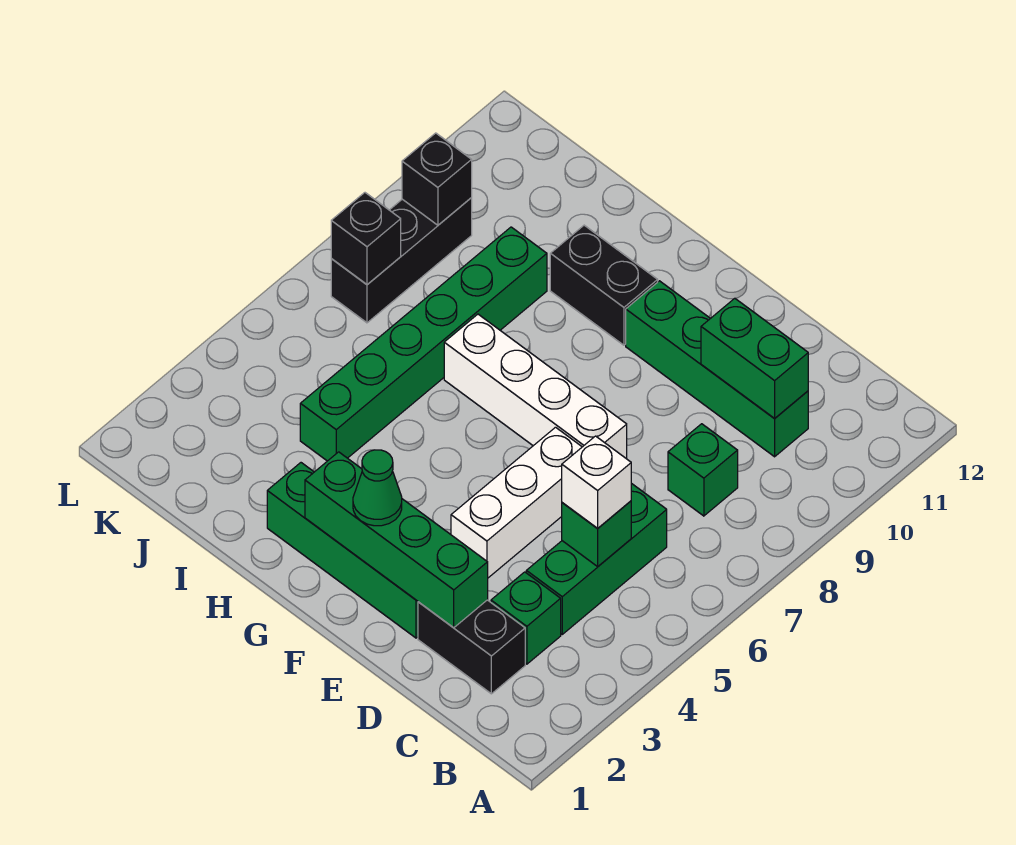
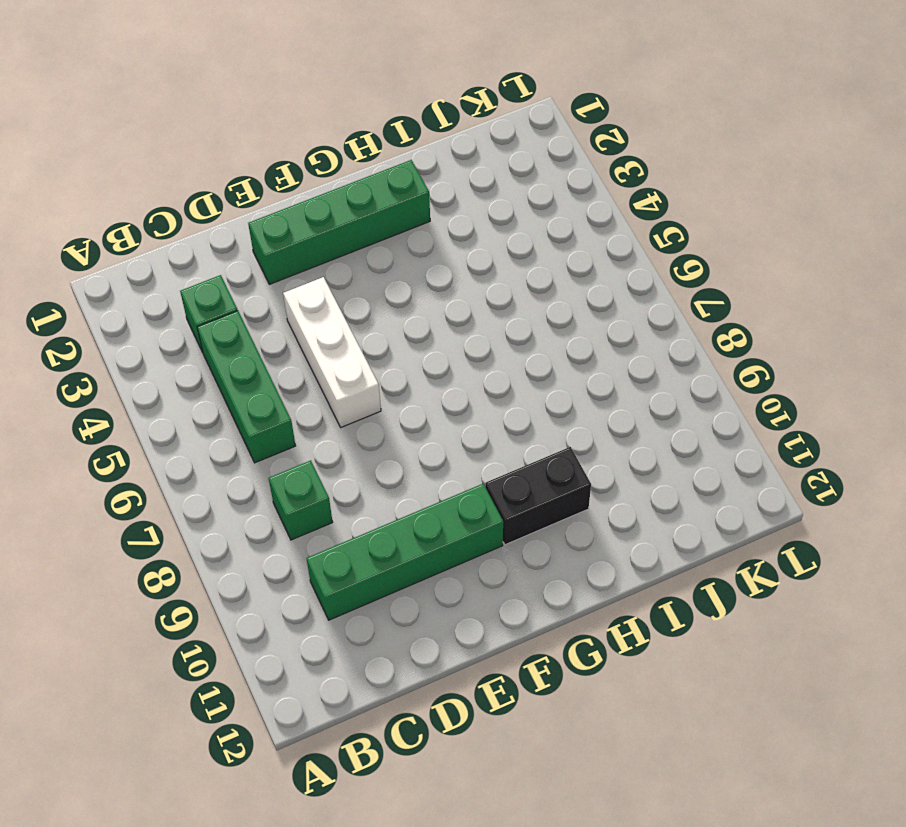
none -> black brick C2:D2 level 1
none -> white brick E7:H7 level 1
none -> green brick I4:I9 level 1

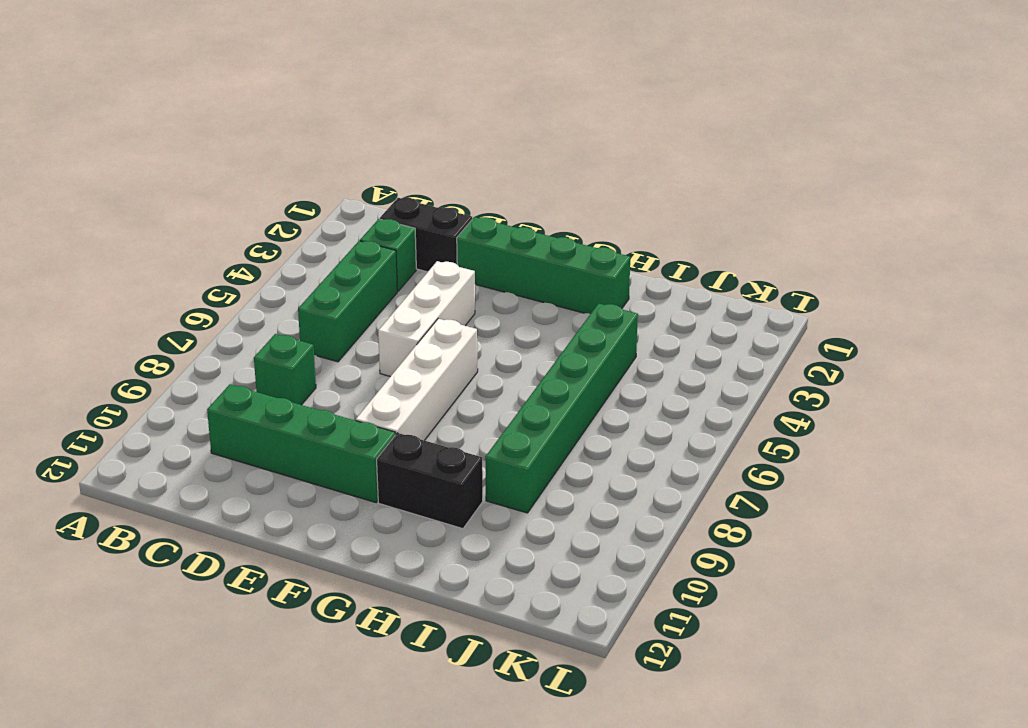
white brick F6:F9 level 1 -> white brick E7:H7 level 1
none -> black brick K7:K9 level 1
none -> green brick C5 level 2
none -> green brick C10:D10 level 2

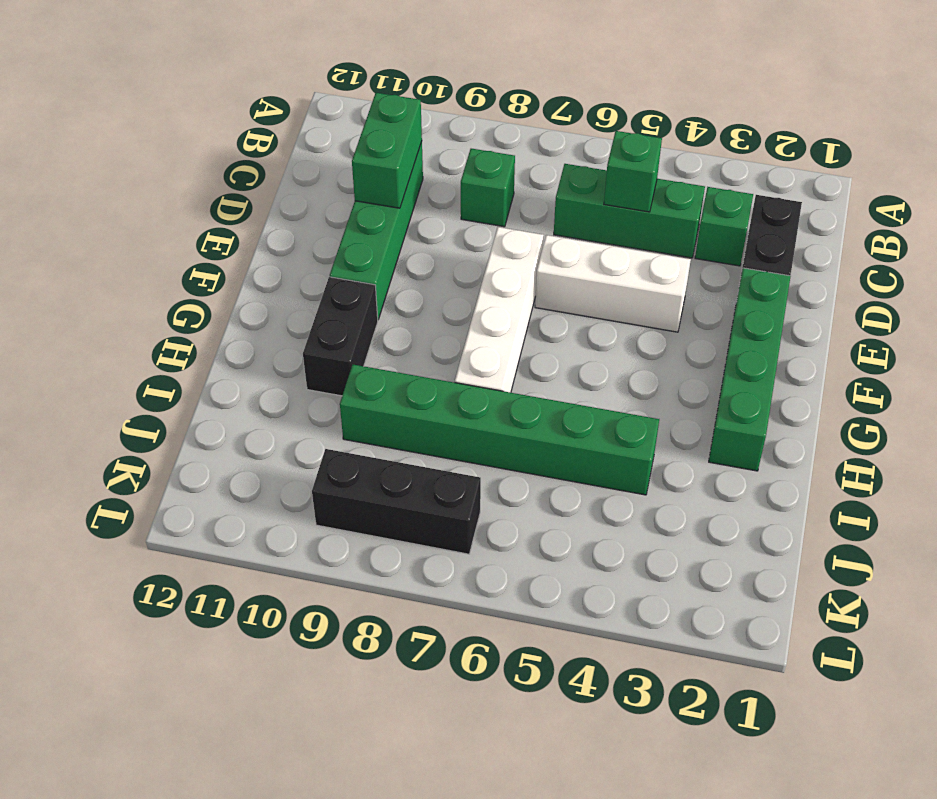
none -> green brick D2:G2 level 2
none -> black brick K7 level 2
none -> black brick K9 level 2

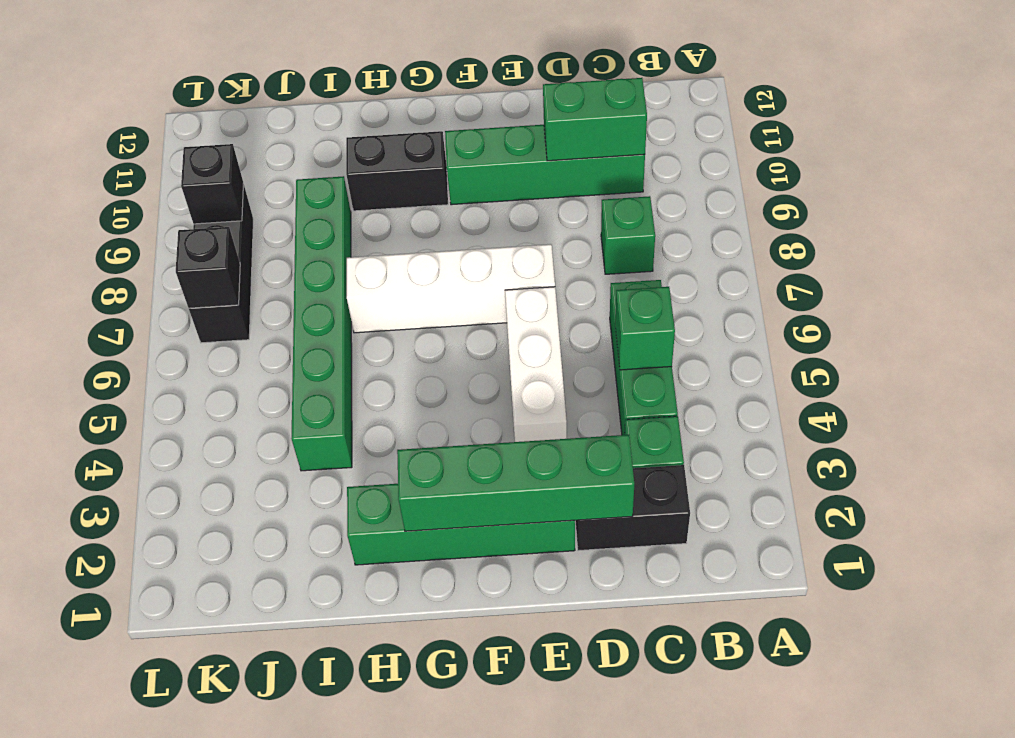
none -> white brick C5 level 3
none -> green cone F2 level 3

